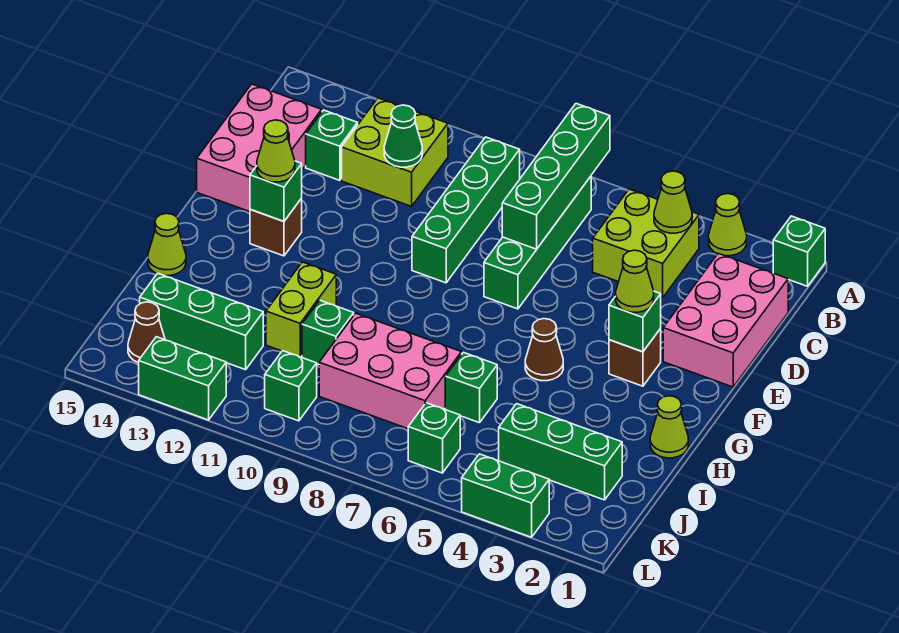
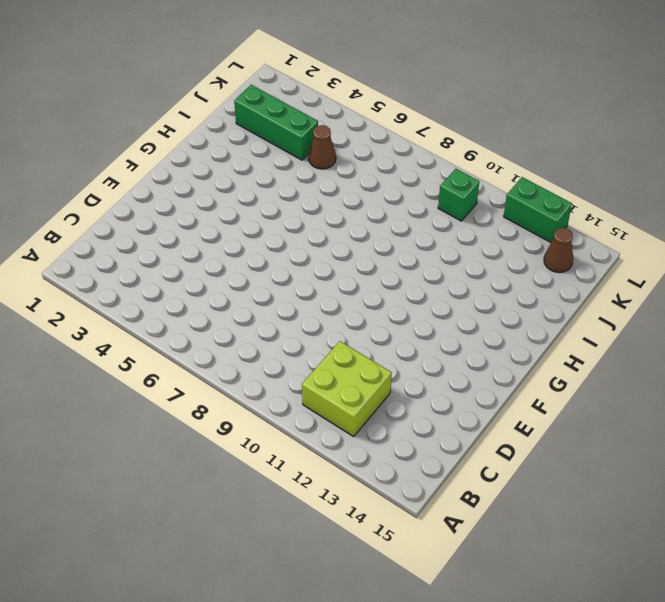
brown cone J5 level 1 -> brown cone G5 level 1
none -> green brick A1 level 1
none -> lime cone A3 level 1
none -> lime brick B4:C5 level 1
none -> green brick B7:E7 level 1

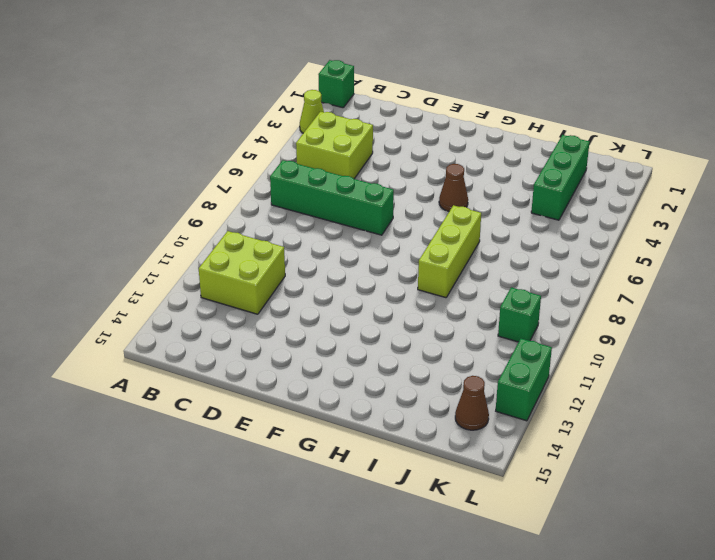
lime brick H7:H9 level 1 -> none
none -> green brick B9:E9 level 1
none -> pink brick C1:E2 level 1
none -> green brick C13 level 1
none -> pink brick C14:E15 level 1

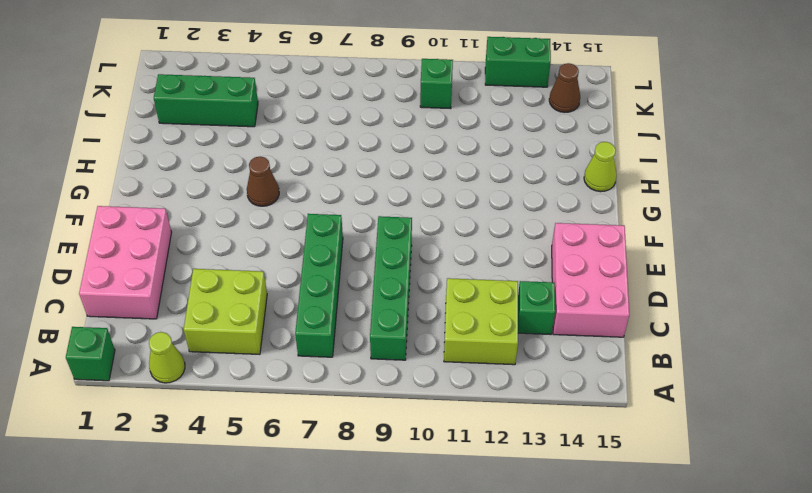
none -> brown brick F3 level 1
none -> brown brick F13 level 1
none -> lime cone H1 level 1
none -> lime brick H11:I11 level 1

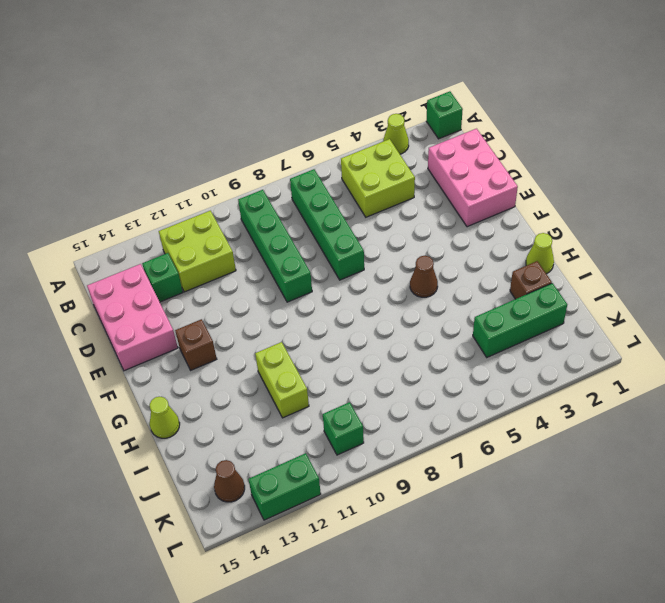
brown brick I2 level 1 -> brown brick F3 level 1
none -> green brick I6 level 1
none -> pink brick I7:J9 level 1
none -> green brick I10 level 1
none -> green brick J12:J14 level 1

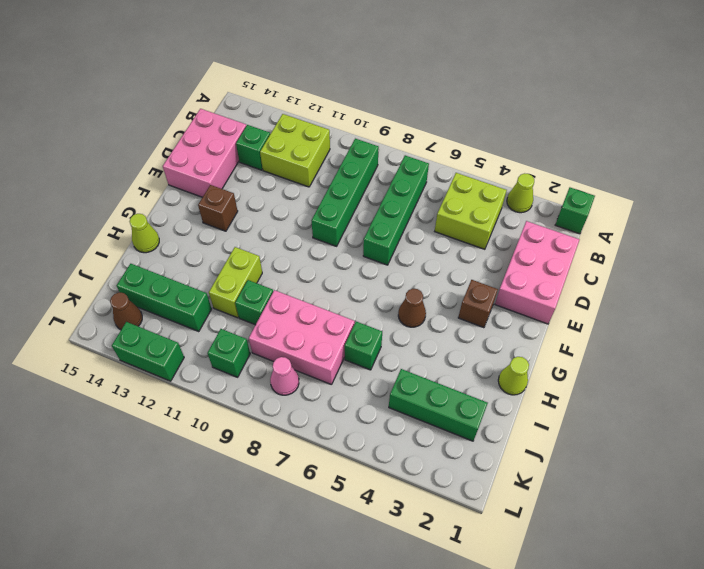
pink cone K8 level 1 -> none
none -> green brick K6 level 1
none -> green brick L3:L4 level 1
none -> green brick A7:D7 level 2
none -> lime cone B4 level 2

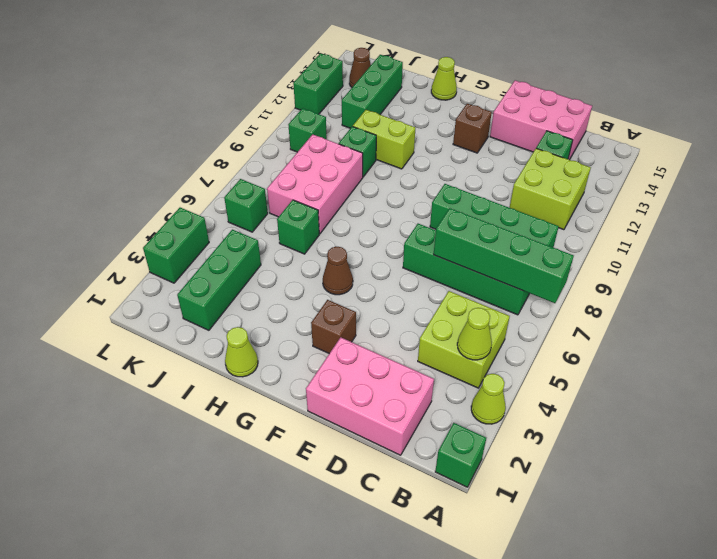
none -> green cone C11 level 2
none -> green brick F3 level 2
none -> green brick F13 level 2
none -> lime cone F3 level 3

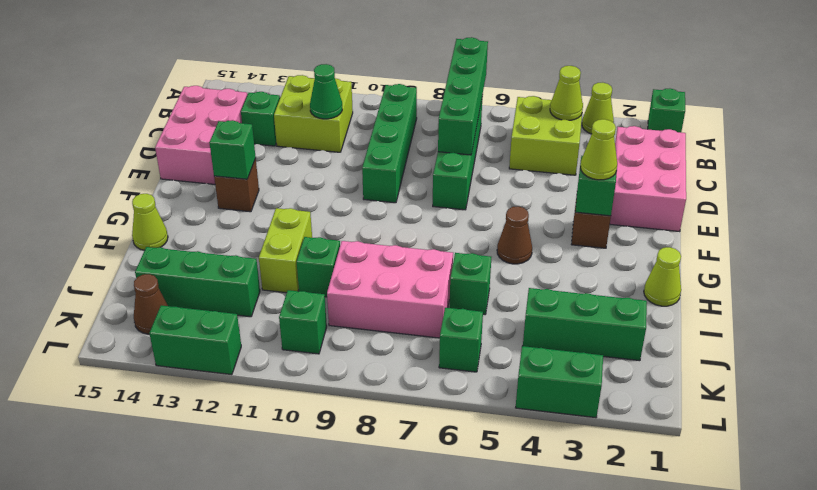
none -> lime cone F13 level 3

